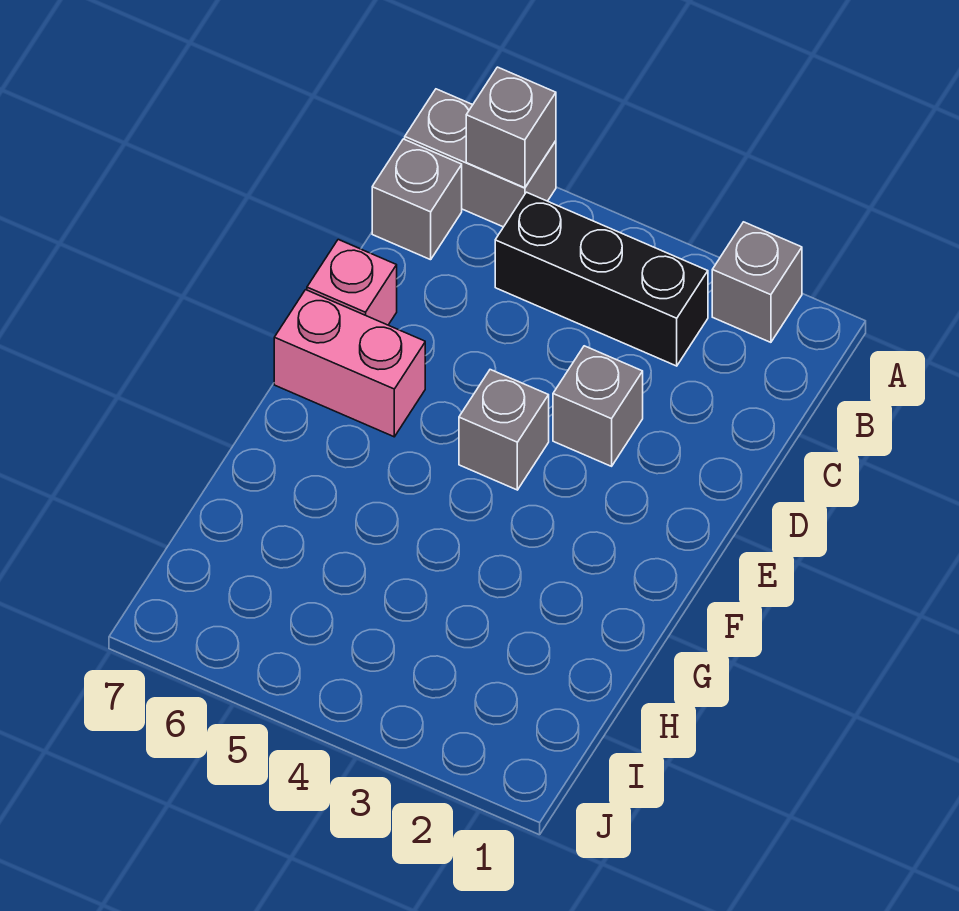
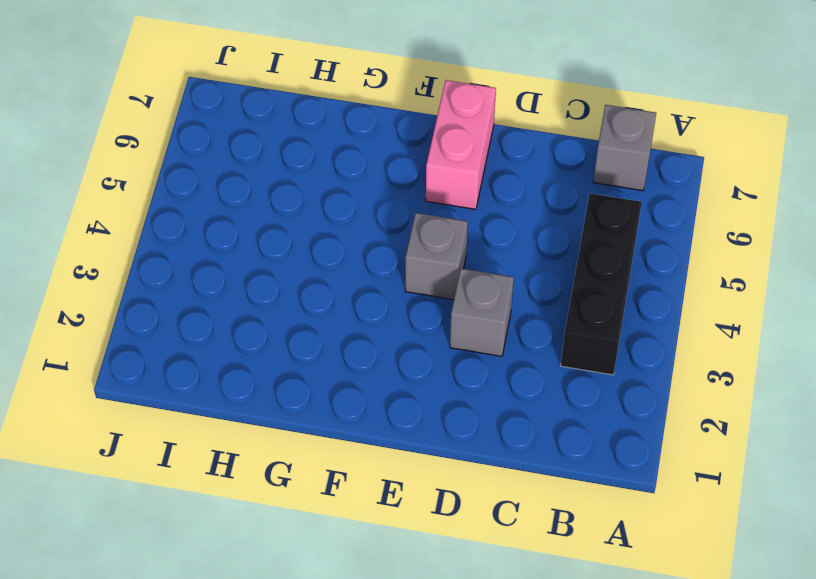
none -> grey brick A2 level 1
none -> grey brick A6:A7 level 1

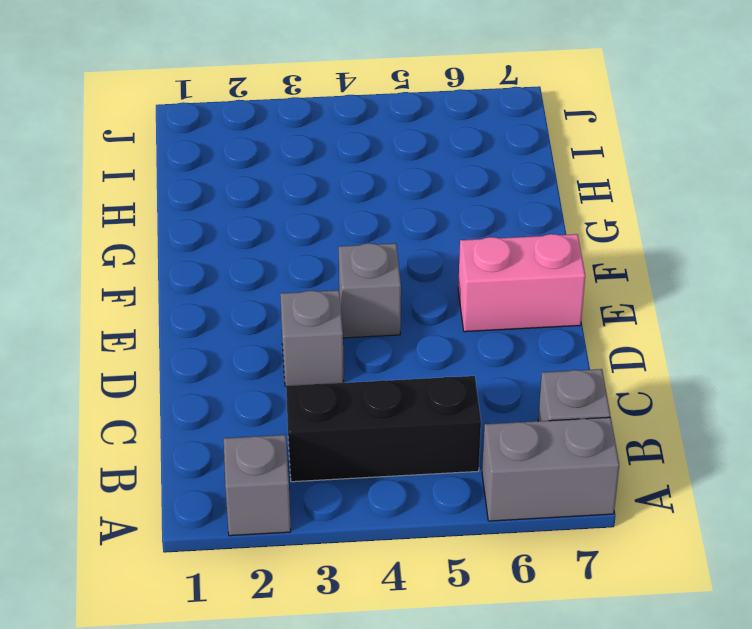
none -> pink brick D7 level 1
none -> grey brick A6 level 2

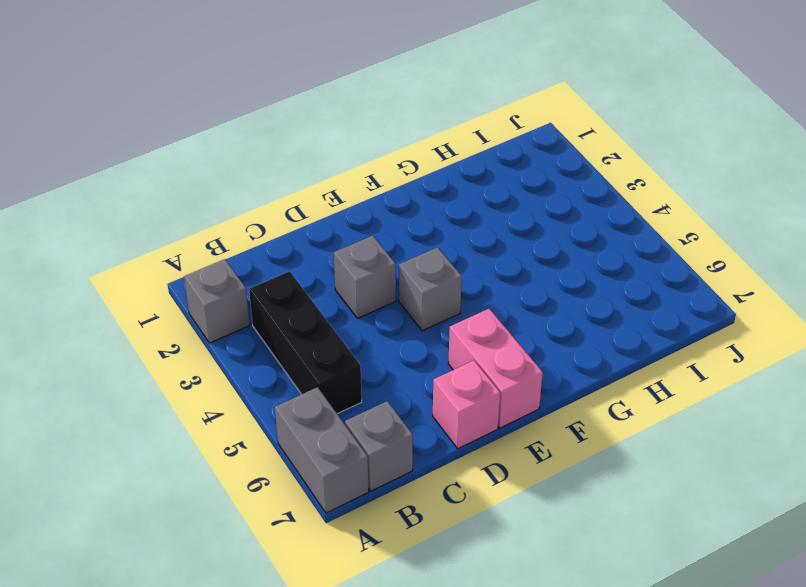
none -> grey brick A6 level 2

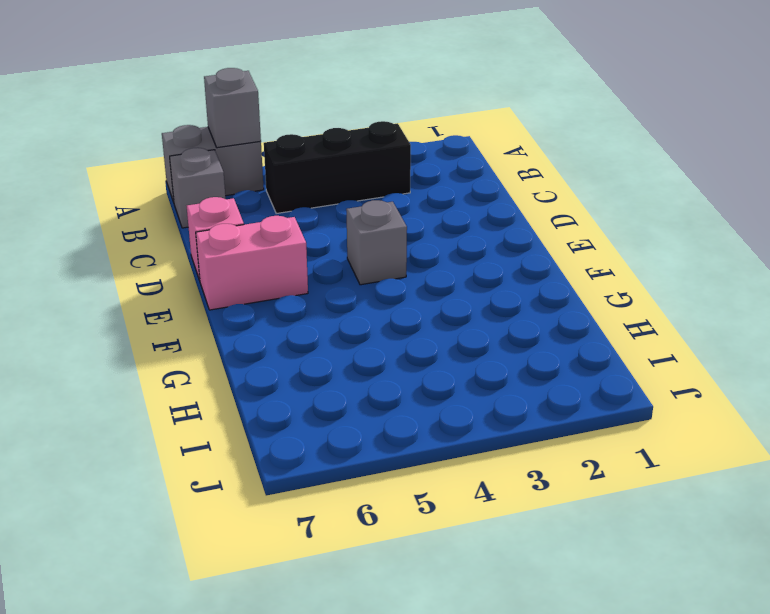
none -> grey brick A2 level 1
none -> grey brick D3 level 1

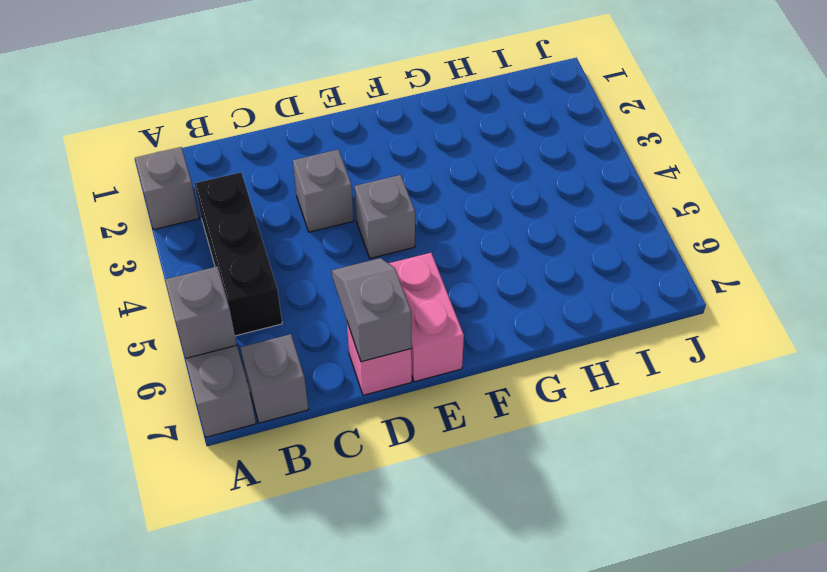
grey slope D6:D7 level 2 top 7 -> none

